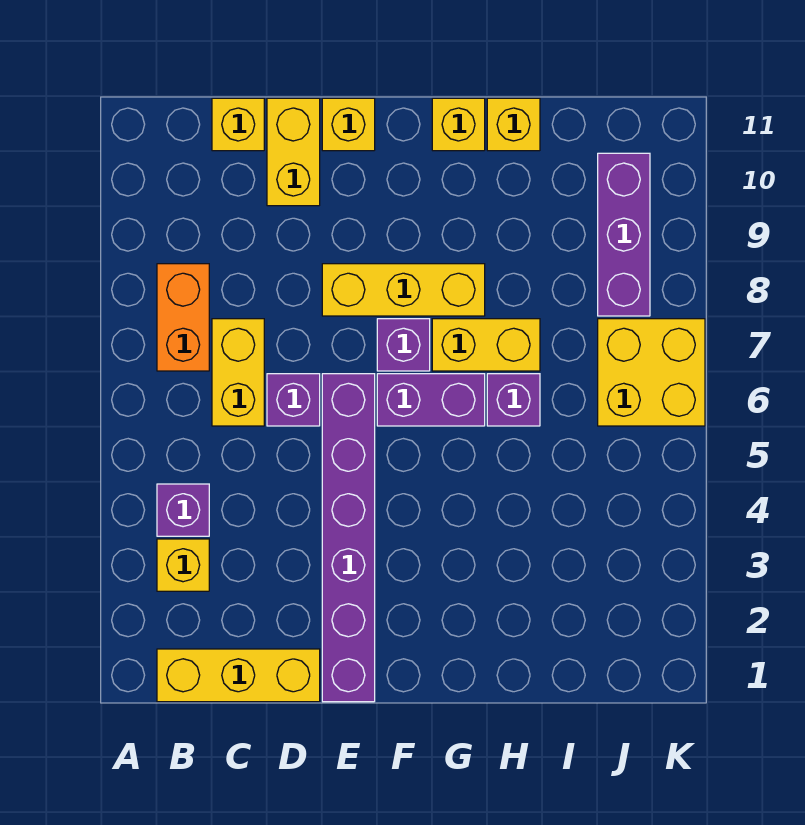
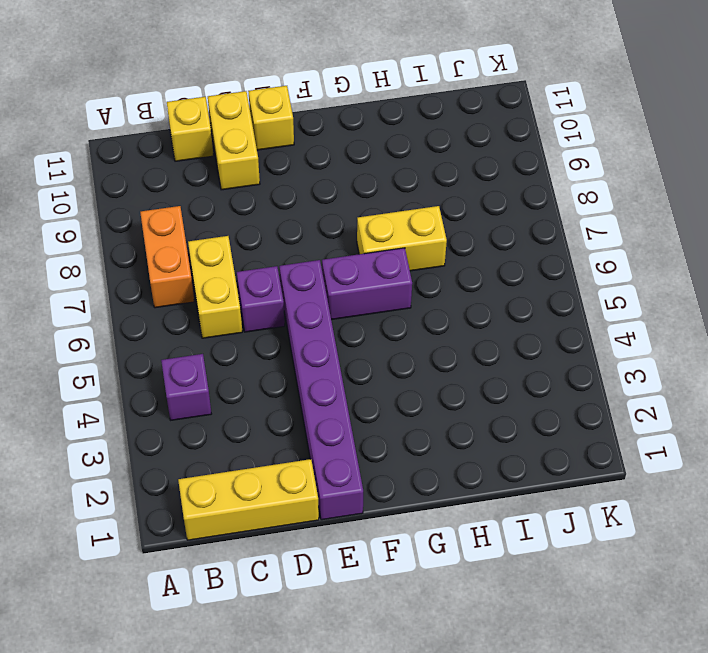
none -> yellow brick B3 level 1
none -> yellow brick E8:G8 level 1
none -> purple brick F7 level 1

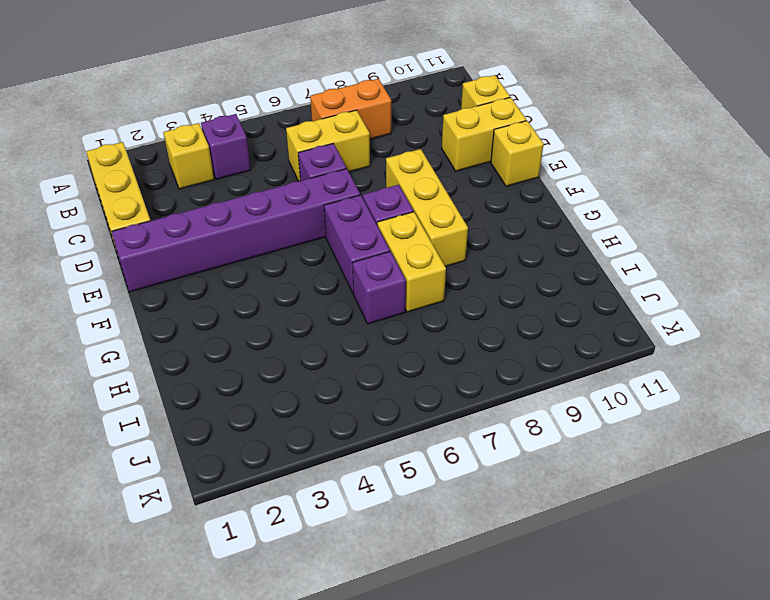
none -> yellow brick G11 level 1
none -> yellow brick H11 level 1
none -> yellow brick J6:K7 level 1

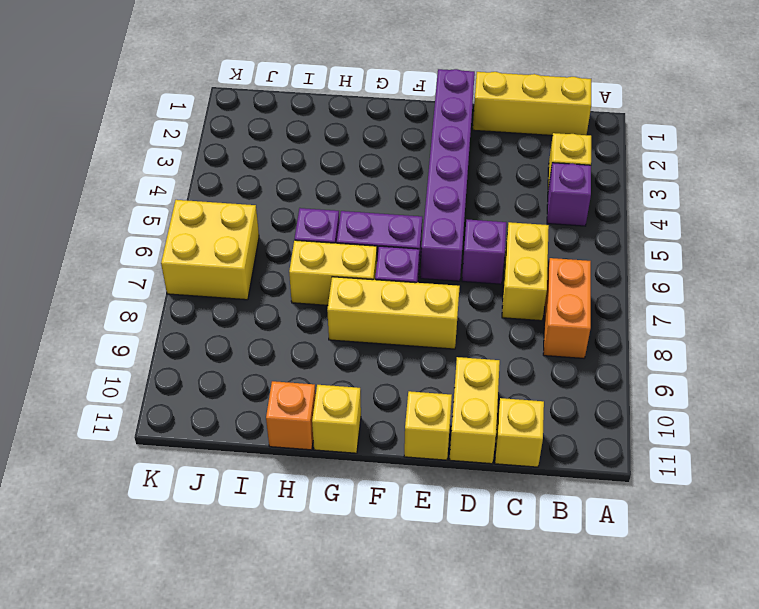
orange brick H11 level 1 -> yellow brick H11 level 1
none -> purple brick J8:J10 level 1

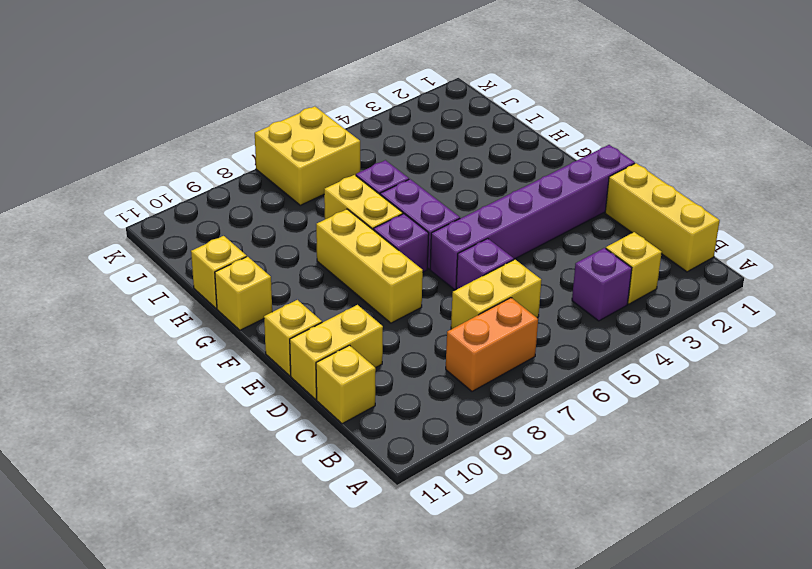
none -> purple brick J8:J10 level 1

